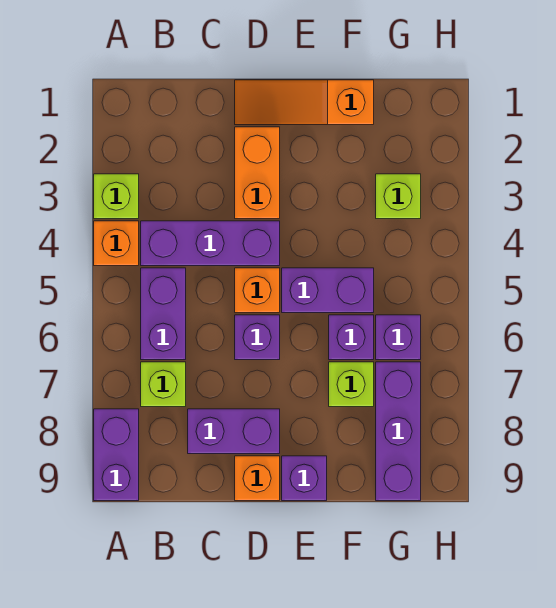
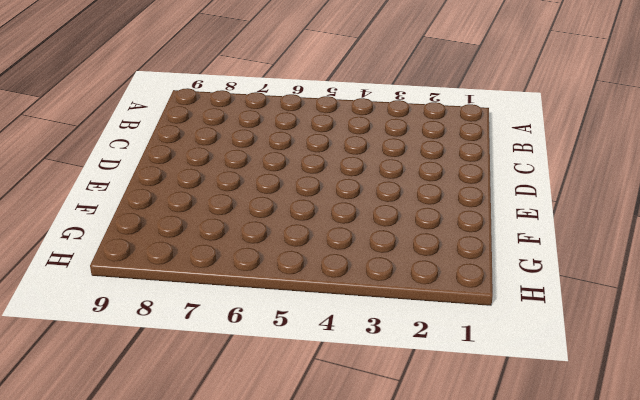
none -> lime brick A3 level 1
none -> orange brick A4 level 1
none -> purple brick A8:A9 level 1

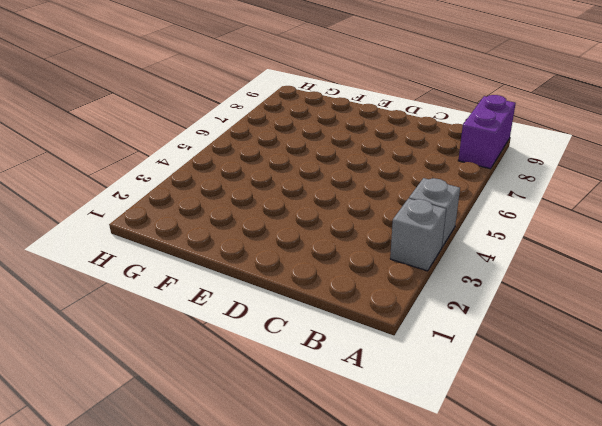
grey brick A3 level 1 -> lime brick A3 level 1
grey brick A4 level 1 -> orange brick A4 level 1
none -> purple brick B4:D4 level 1
none -> purple brick B5:B6 level 1
none -> lime brick B7 level 1

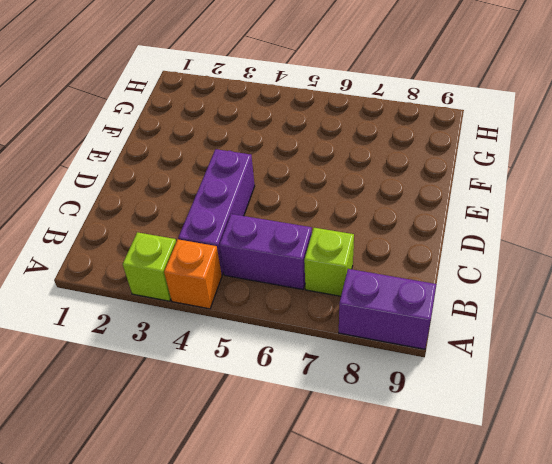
none -> purple brick C8:D8 level 1
none -> orange slope D1:F1 level 1 top F
none -> orange brick D2:D3 level 1

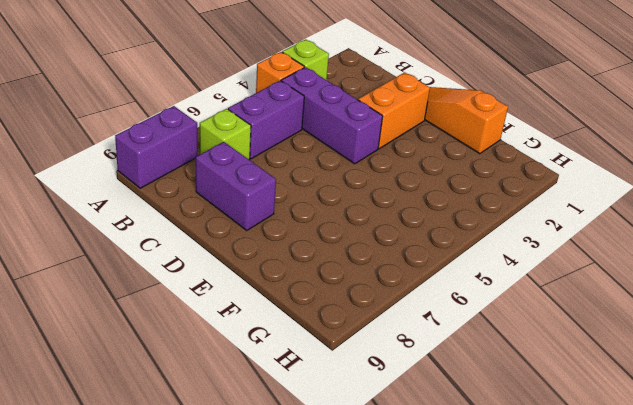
none -> orange brick D5 level 1
none -> purple brick D6 level 1
none -> orange brick D9 level 1

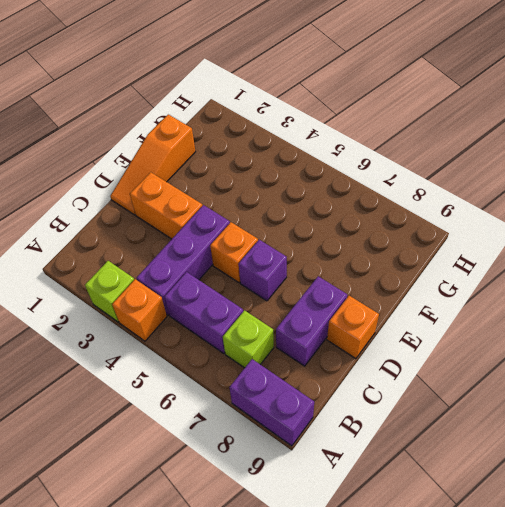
none -> purple brick E5:F5 level 1
none -> purple brick E9 level 1
none -> purple brick F6 level 1

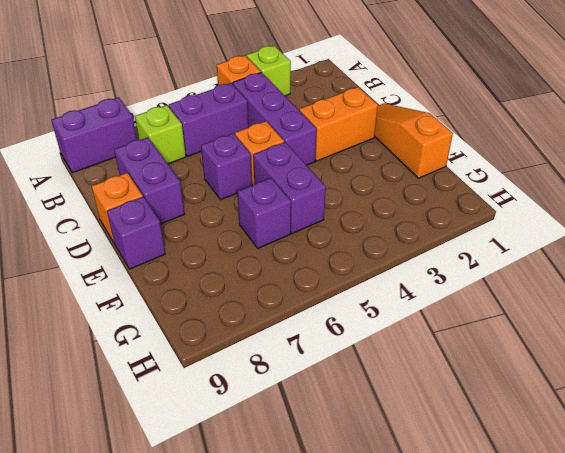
none -> lime brick F7 level 1
none -> lime brick G3 level 1
none -> purple brick G6 level 1

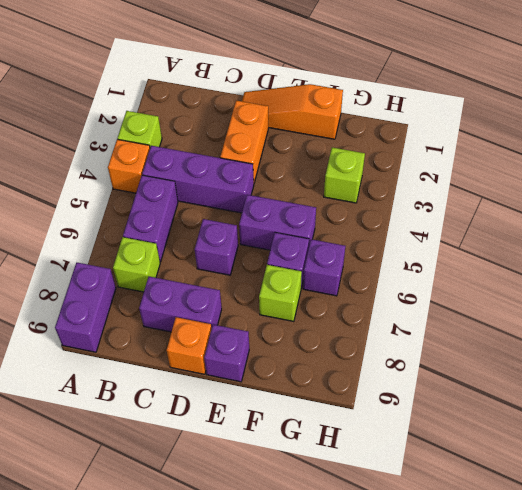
none -> orange brick D5 level 1
none -> purple brick G7:G9 level 1

